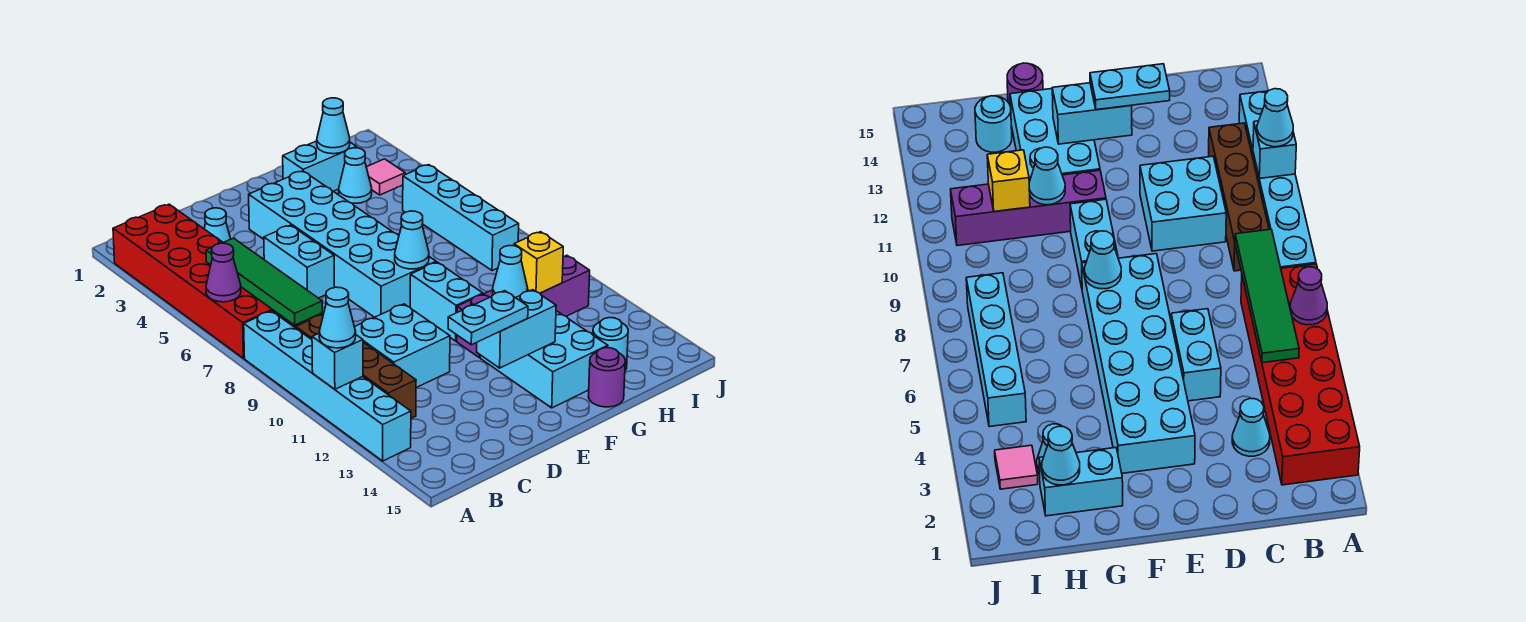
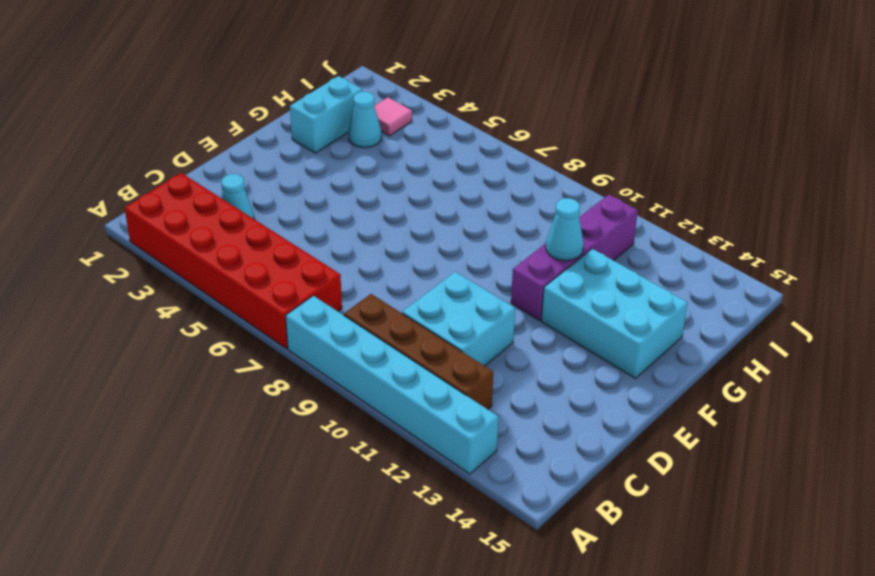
none -> cyan brick D5:D6 level 1
none -> cyan brick E3:F8 level 1
none -> cyan brick F9:F10 level 1

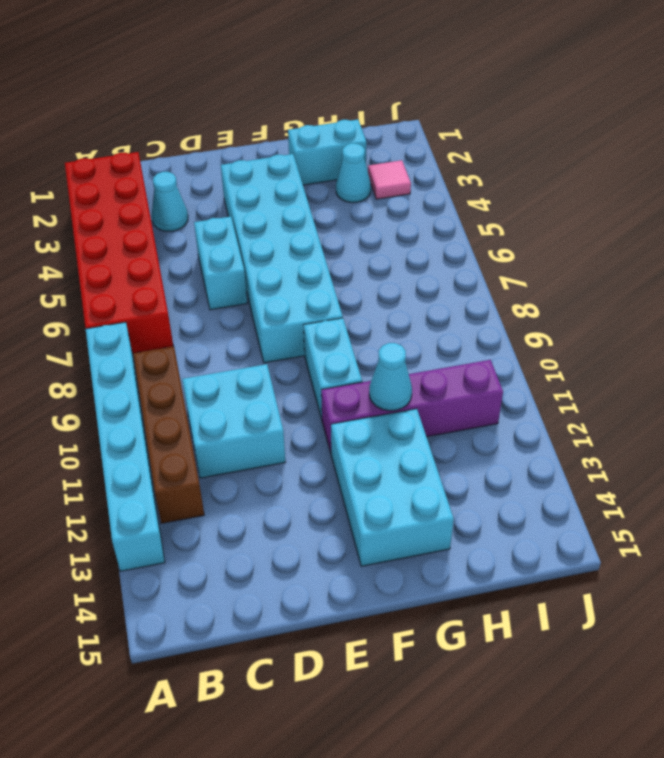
none -> purple round brick G15 level 1
none -> cyan round brick H14 level 1
none -> cyan brick I5:I8 level 1

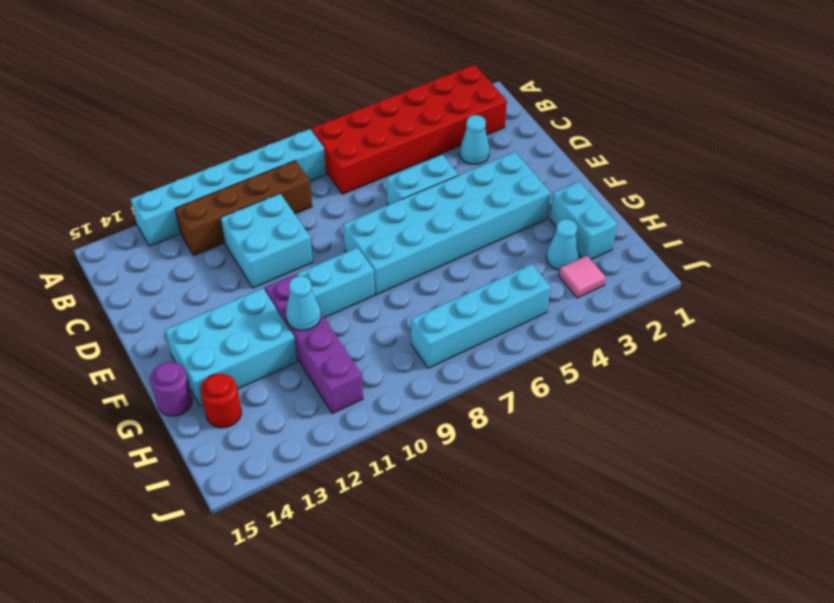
red round brick H14 level 1 -> cyan round brick H14 level 1
none -> purple cone A6 level 2
none -> cyan brick A11 level 2
none -> green tile B5:B8 level 2

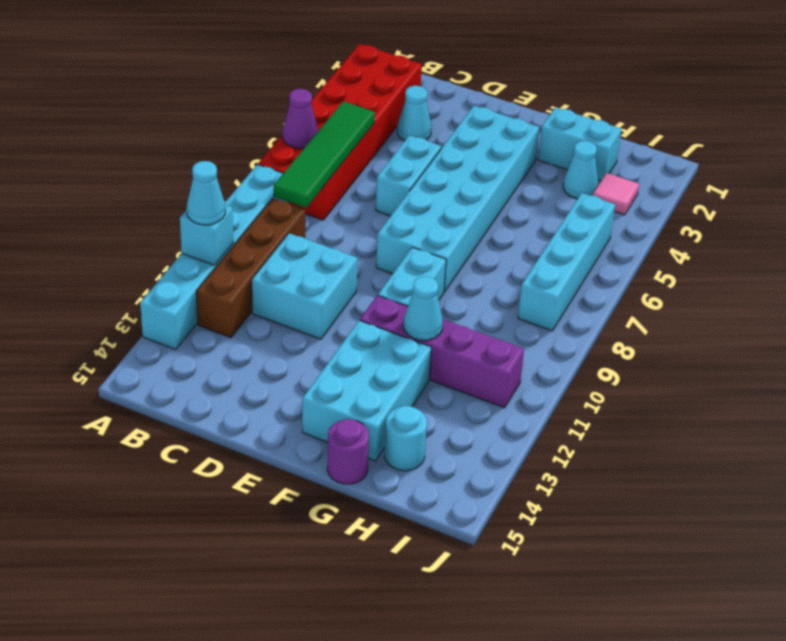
none -> cyan brick E13:F13 level 2
none -> cyan cone F8 level 2
none -> cyan cone H2 level 2

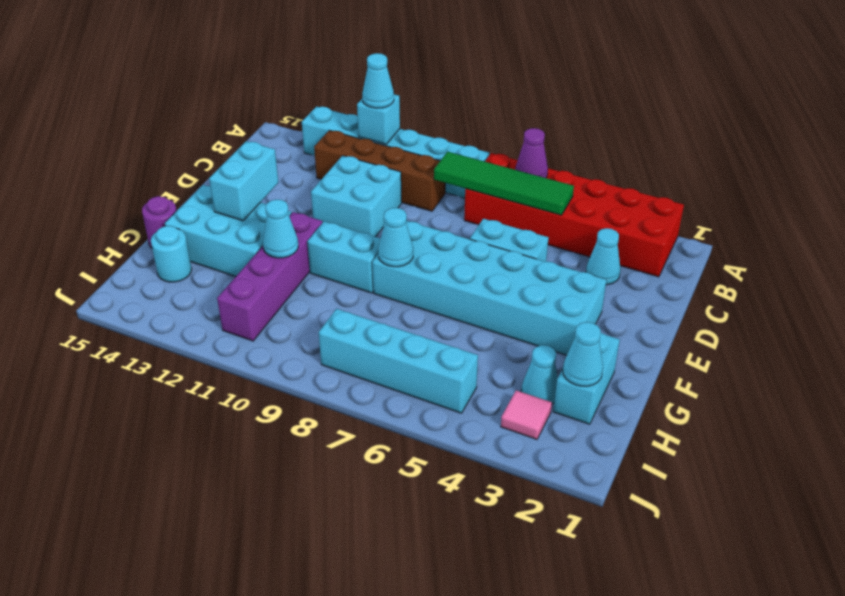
none -> yellow brick H11 level 2
none -> cyan plate D13:E13 level 3

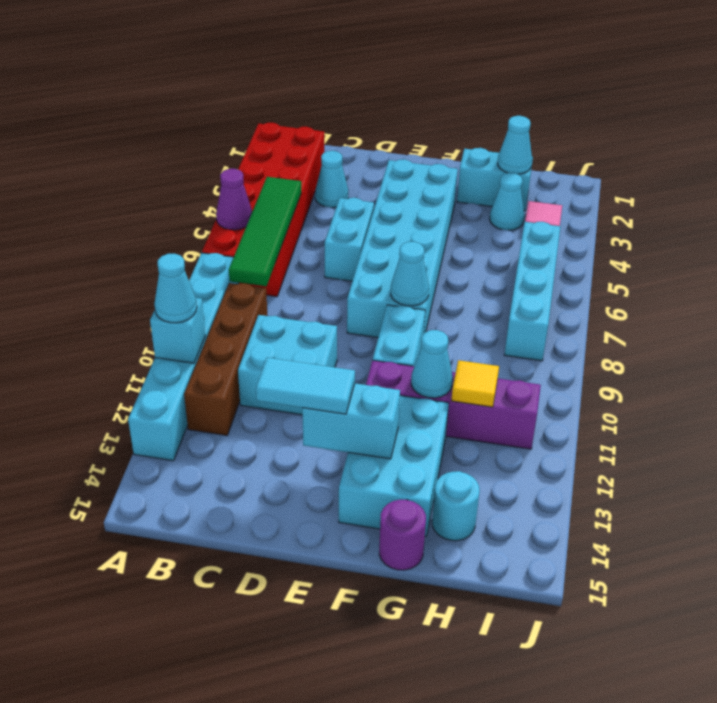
cyan tile D13:E13 level 3 -> cyan plate D13:E13 level 3
yellow tile H11 level 2 -> yellow brick H11 level 2

